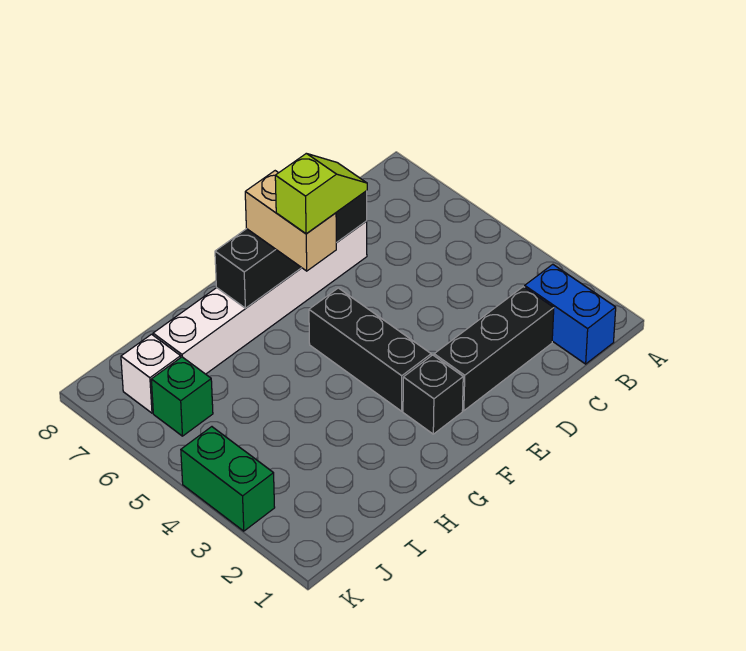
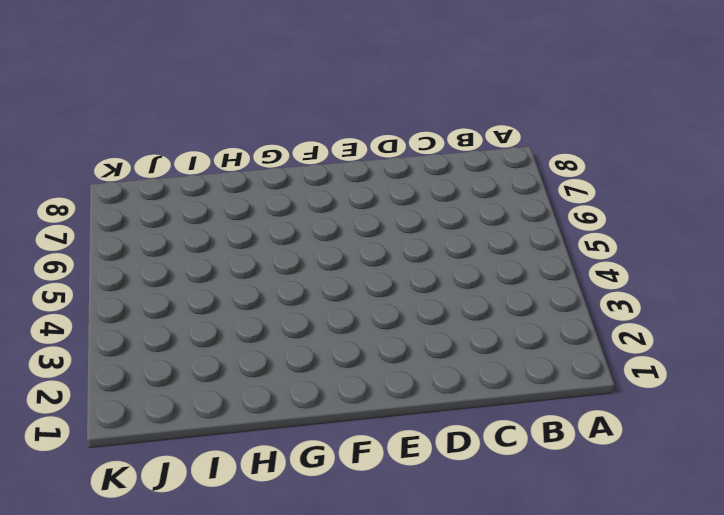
none -> blue brick B1:B2 level 1
none -> black brick C2:E2 level 1

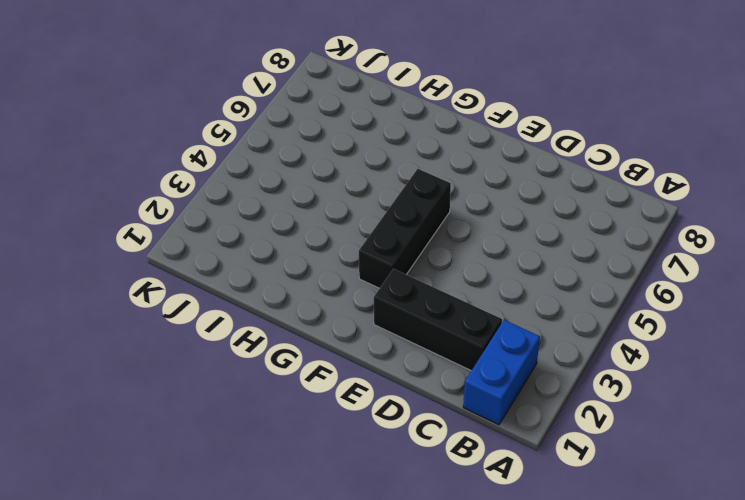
none -> white brick D7:I7 level 1
none -> black brick F2 level 1

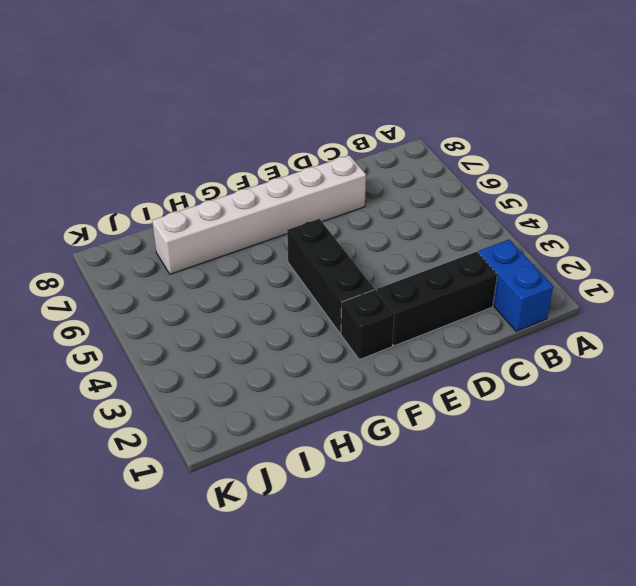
none -> green brick J6 level 1
none -> white brick J7 level 1

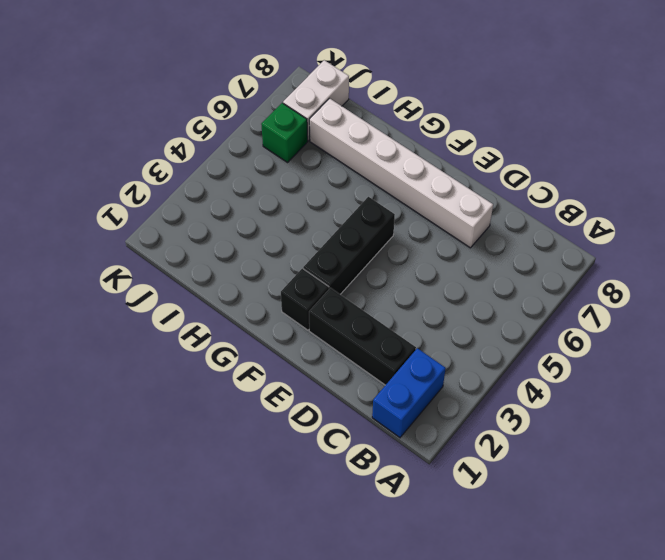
white brick J7:J8 level 1 -> white brick J7 level 1
none -> green brick K3:K4 level 1
none -> black brick D7:G7 level 2

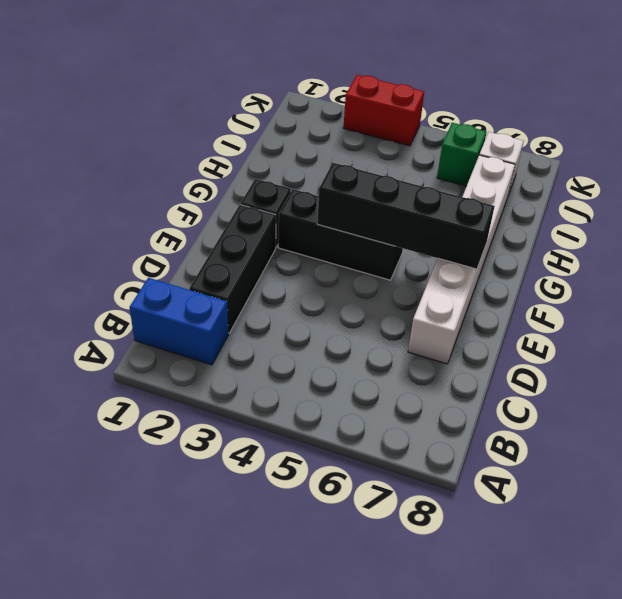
black brick F4:F7 level 2 -> black brick D7:G7 level 2
red brick K3:K4 level 1 -> green brick K3:K4 level 1
none -> tan brick F6:F7 level 3
none -> lime slope E6:F6 level 4 top F

